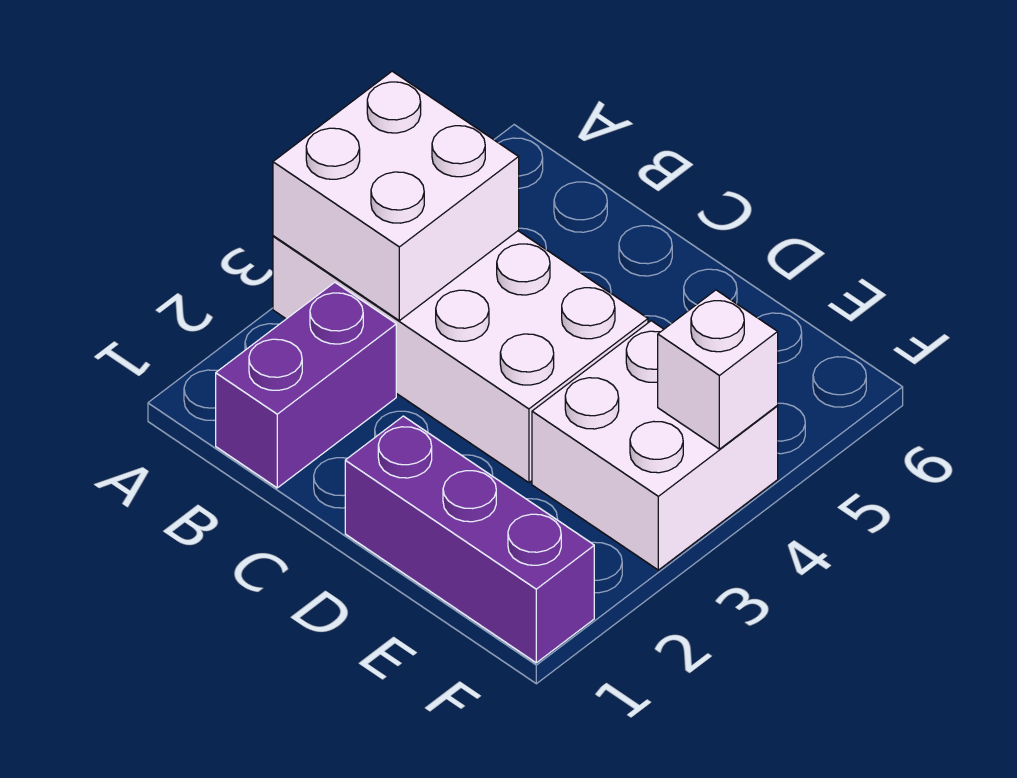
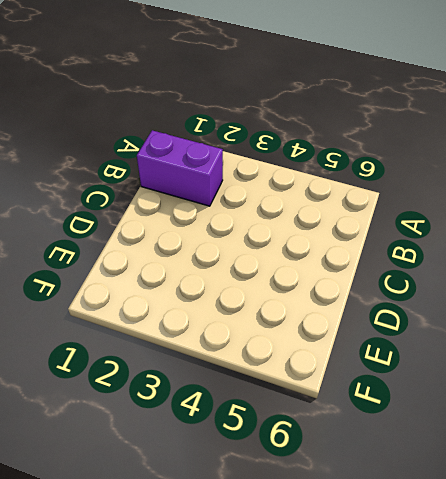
none -> white brick A3:D4 level 1
none -> purple brick D1:F1 level 1

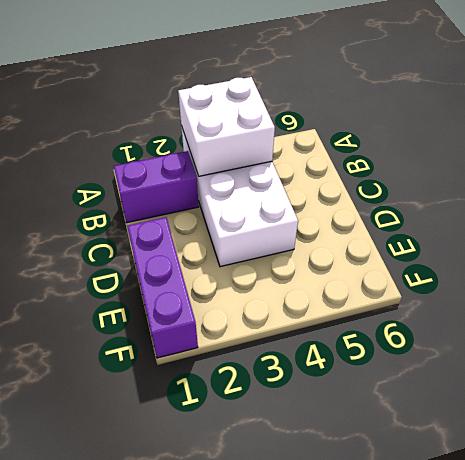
none -> white brick E3:F4 level 1
none -> white brick F4 level 2

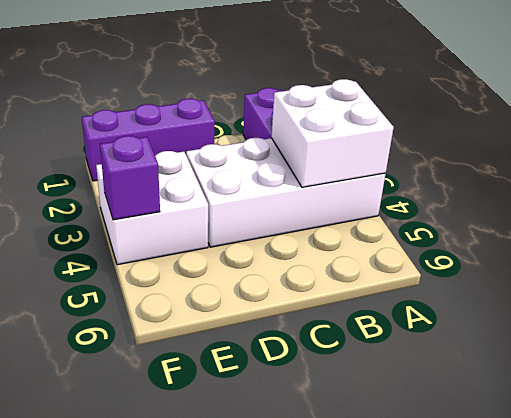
purple brick F4 level 2 -> white brick F4 level 2

